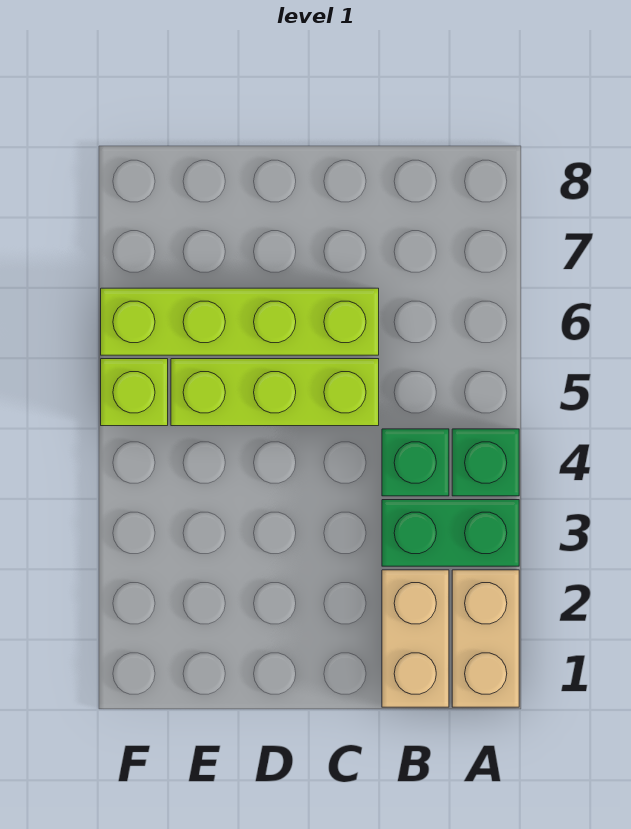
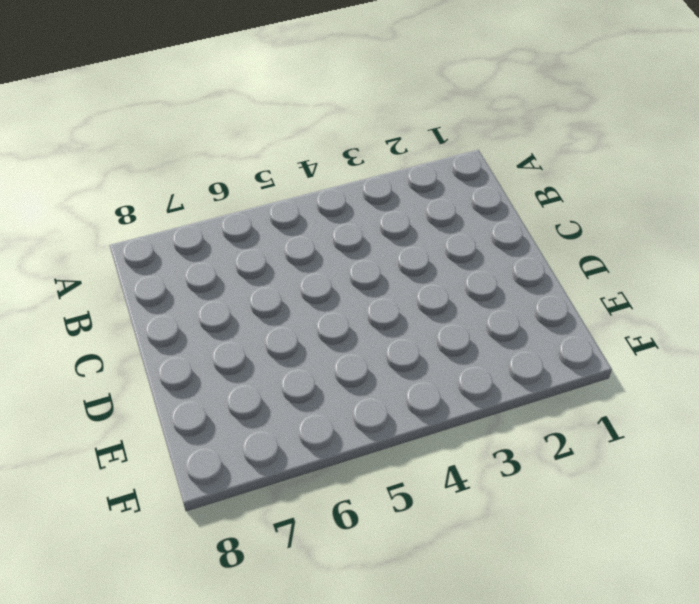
none -> tan brick A1:A2 level 1
none -> green brick A3:B3 level 1

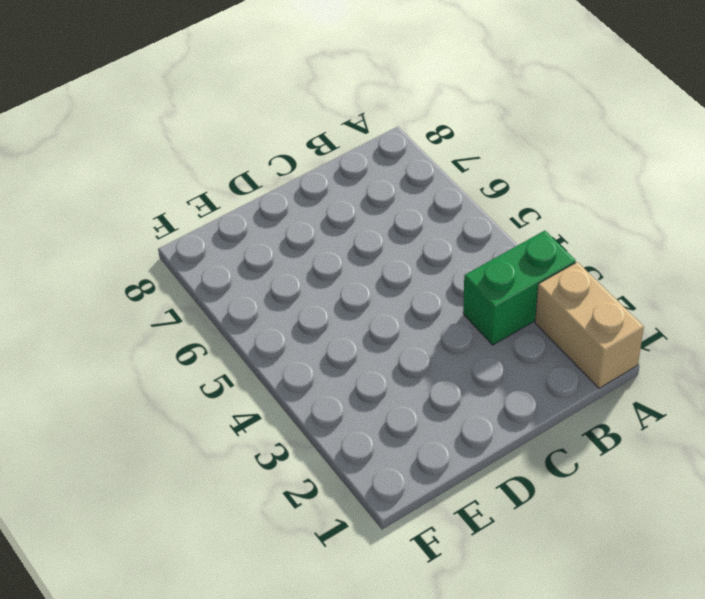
none -> green brick A4 level 1
none -> tan brick B1:B2 level 1

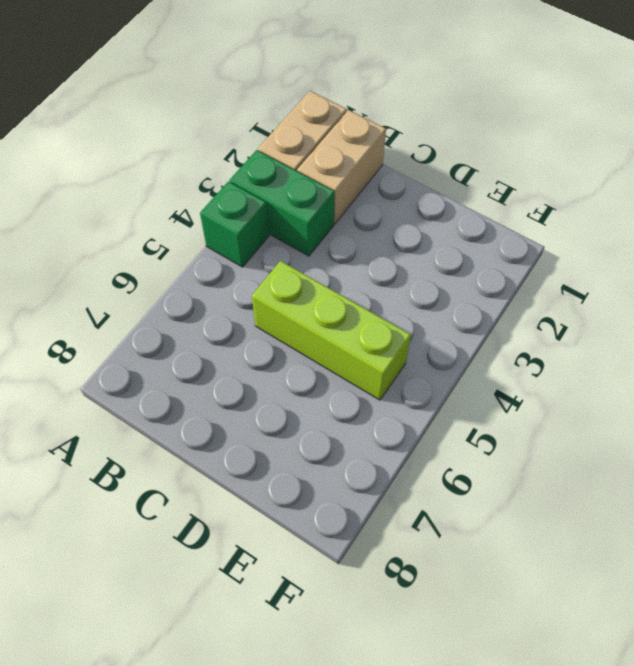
none -> green brick B4 level 1
none -> lime brick C6:F6 level 1

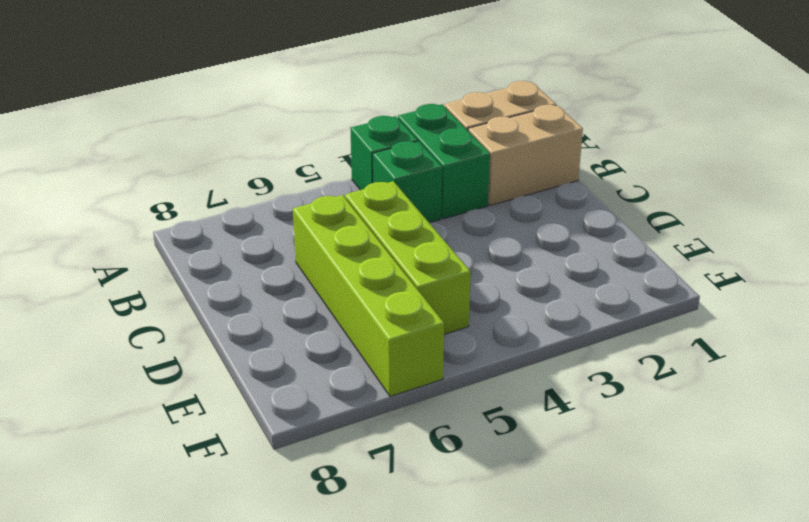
none -> lime brick F5 level 1

